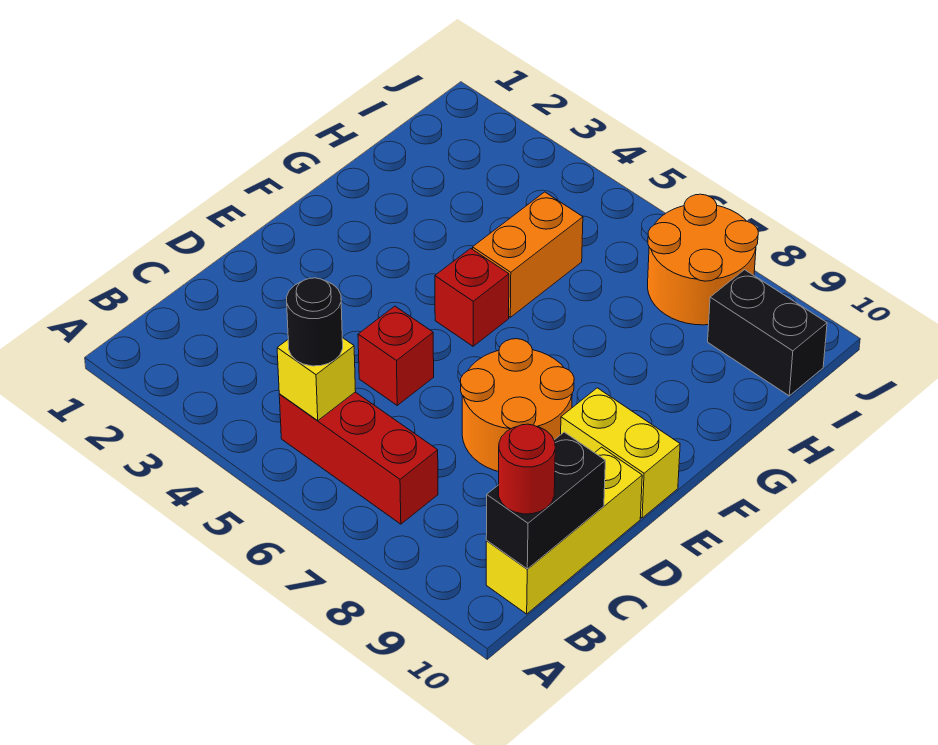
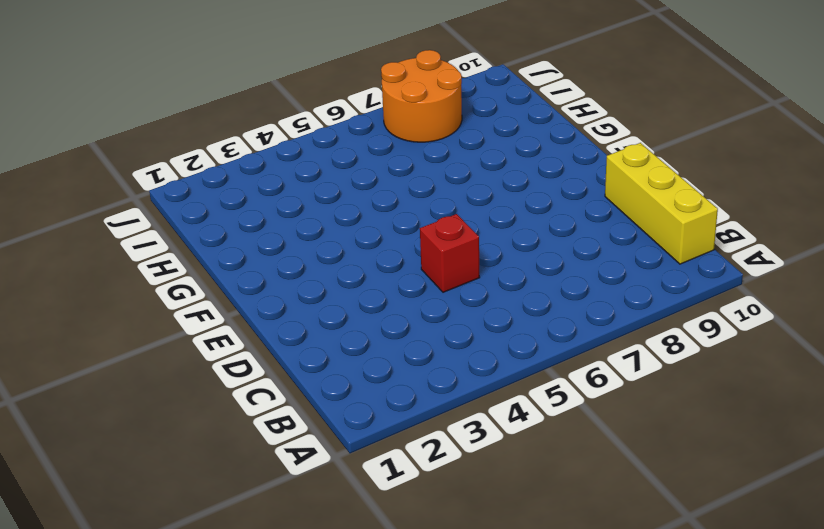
none -> red brick B5:B7 level 1
none -> orange round brick D7:E8 level 1
none -> yellow brick E9:E10 level 1

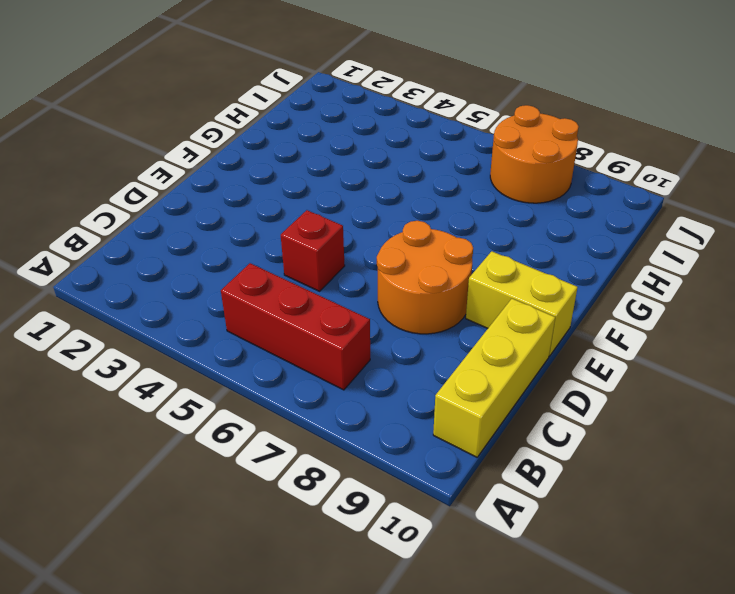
none -> red brick F5 level 1
none -> orange brick G5:H5 level 1
none -> black brick I9:I10 level 1

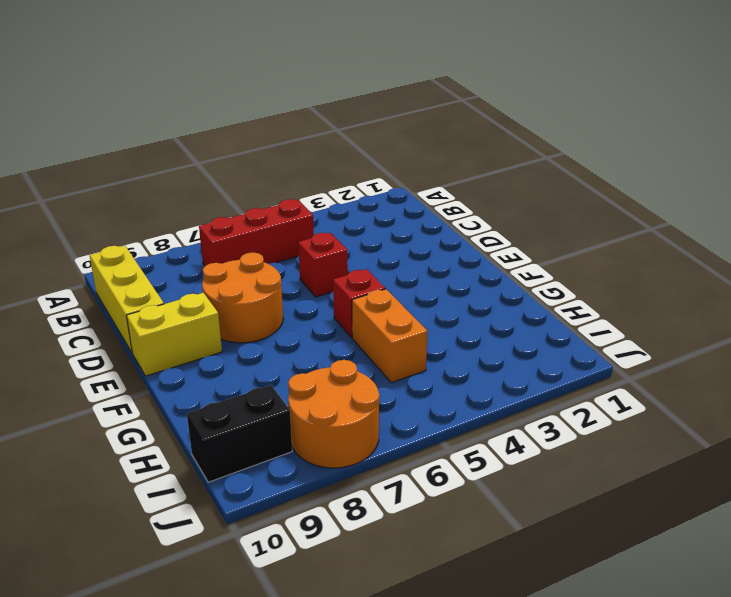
none -> yellow brick B5 level 2
none -> black brick B10:C10 level 2
none -> black round brick B5 level 3

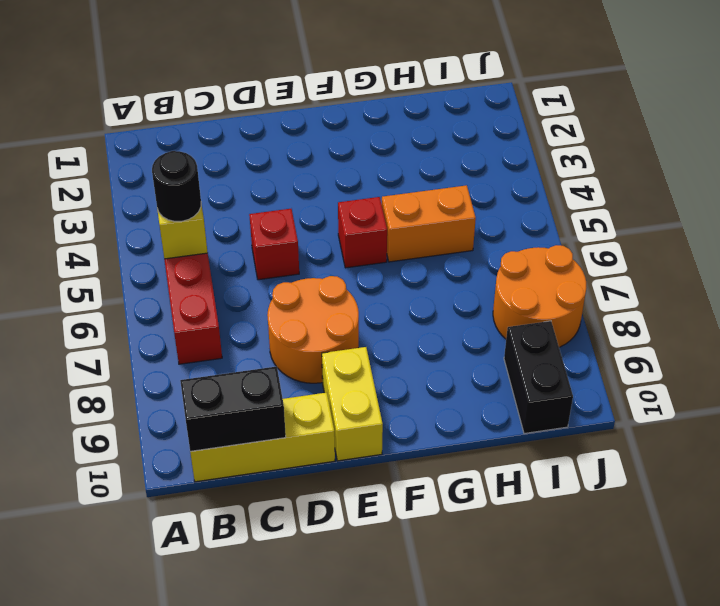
none -> red round brick B10 level 3

